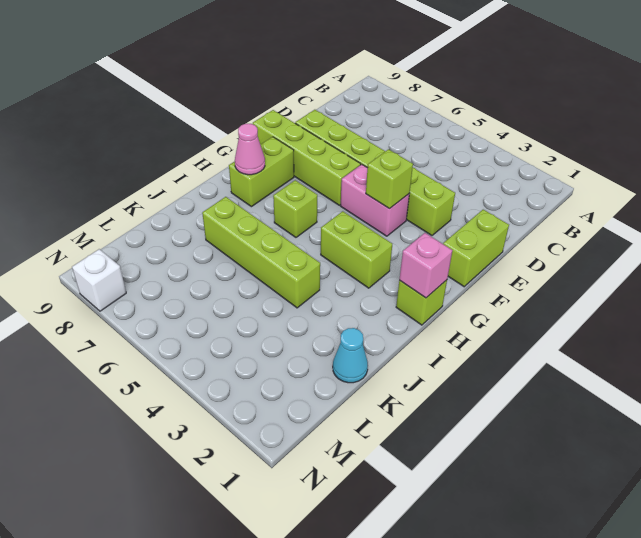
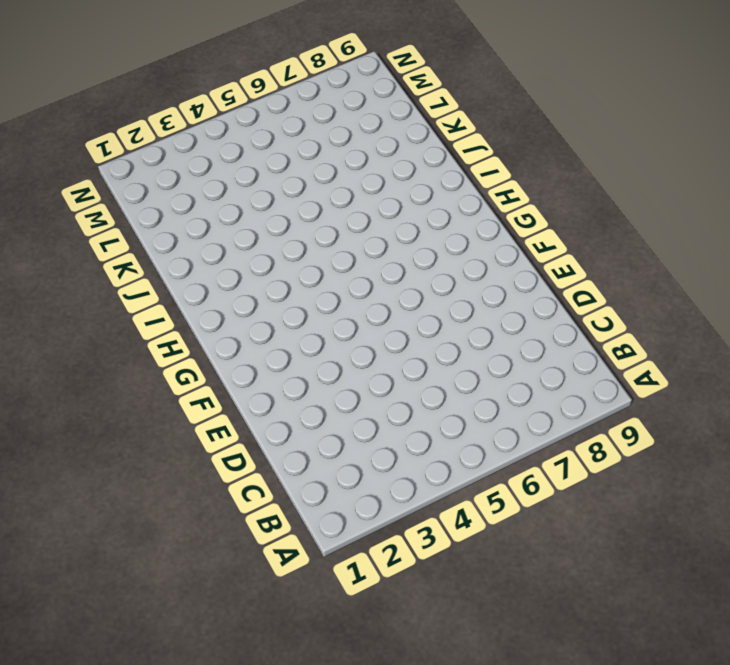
none -> lime brick E1:F1 level 1
none -> lime brick E3:E8 level 1
none -> pink brick F4:F5 level 1

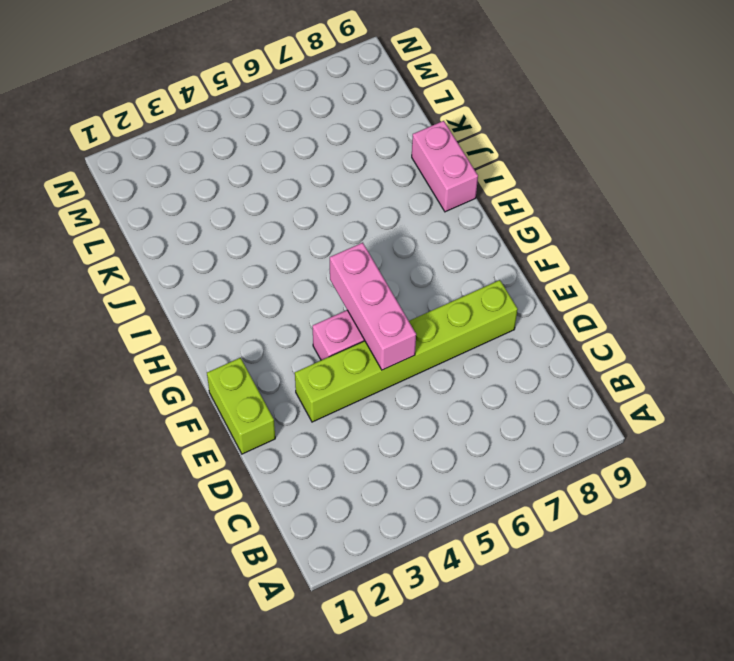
pink brick E5:G5 level 2 -> none
pink brick I9:J9 level 1 -> none
none -> lime brick F6:F9 level 1
none -> lime brick G8:H8 level 1
none -> lime brick H1 level 1

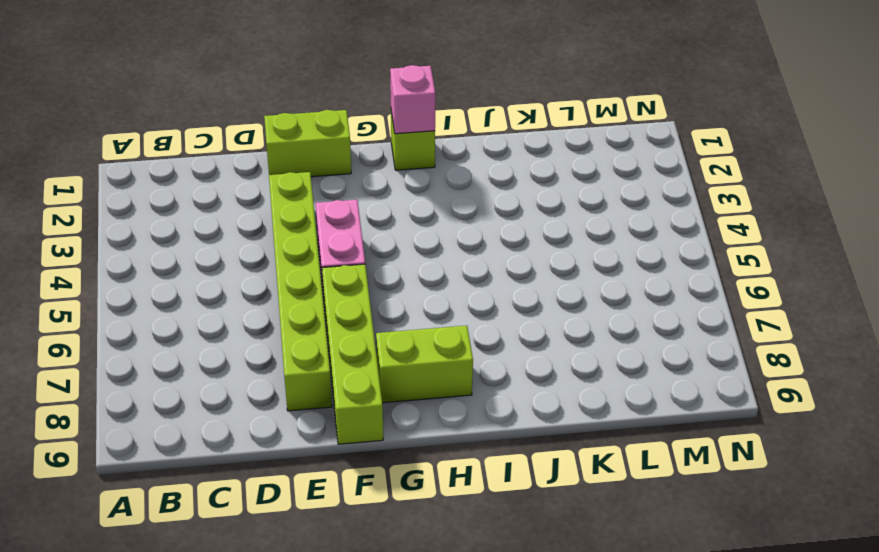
none -> lime brick H3:H4 level 1
none -> lime brick H6 level 1
none -> lime brick J4:J7 level 1

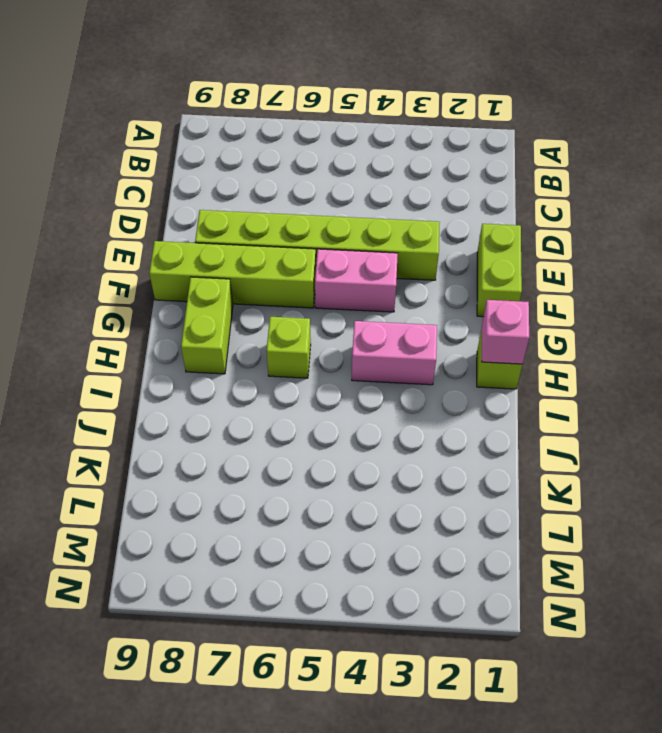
pink brick H3:H4 level 1 -> lime brick H3:H4 level 1
none -> lime brick J4:J7 level 1
none -> cyan cone K1 level 1
none -> white brick N8 level 1

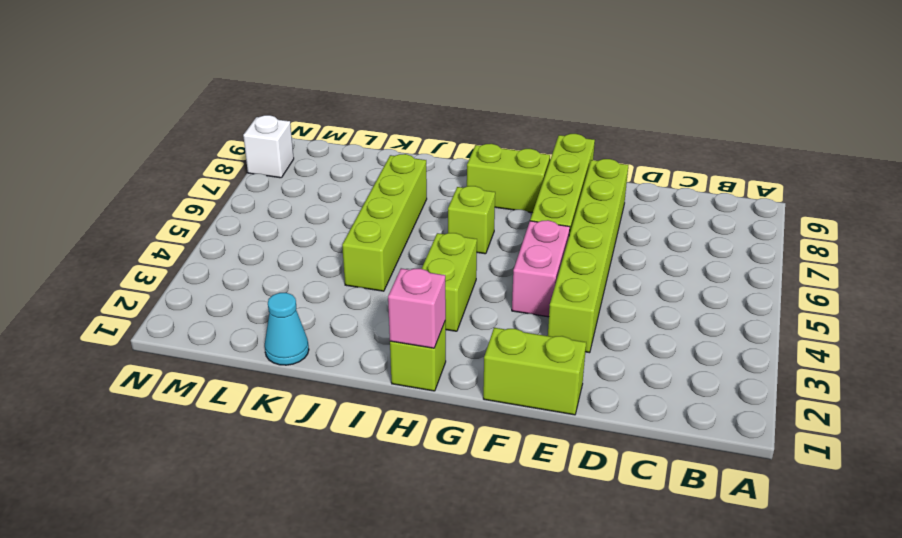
none -> lime brick F4 level 2
none -> pink cone H8 level 2

